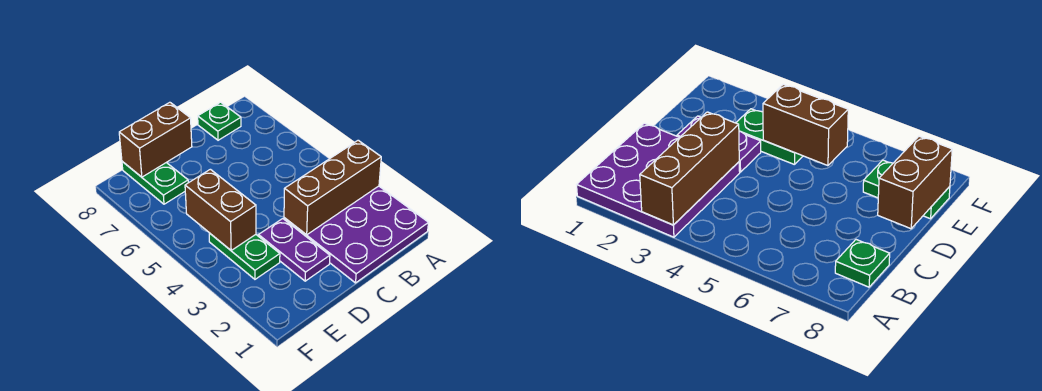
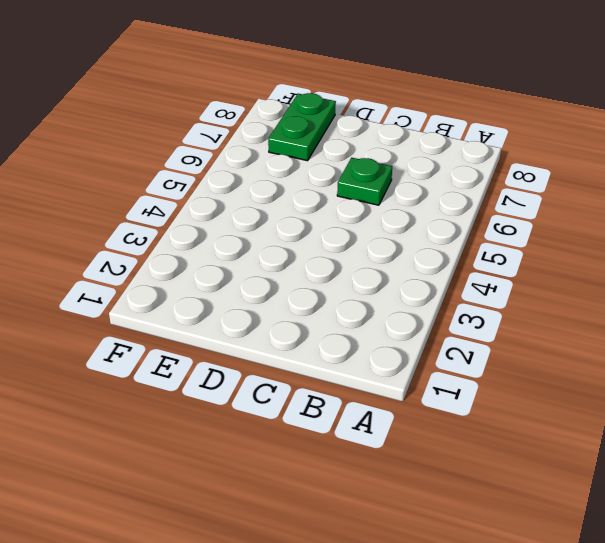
green plate C6 level 1 -> green plate B8 level 1
none -> purple plate A1:C3 level 1
none -> purple plate D2:D3 level 1

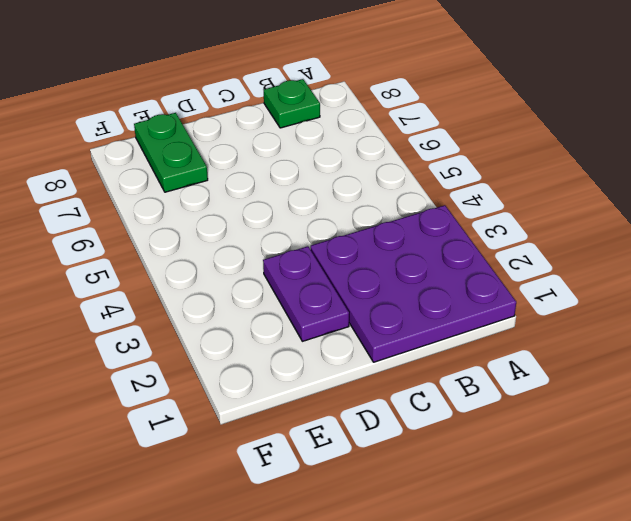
none -> green plate E3:E4 level 1
none -> brown brick A3:C3 level 2

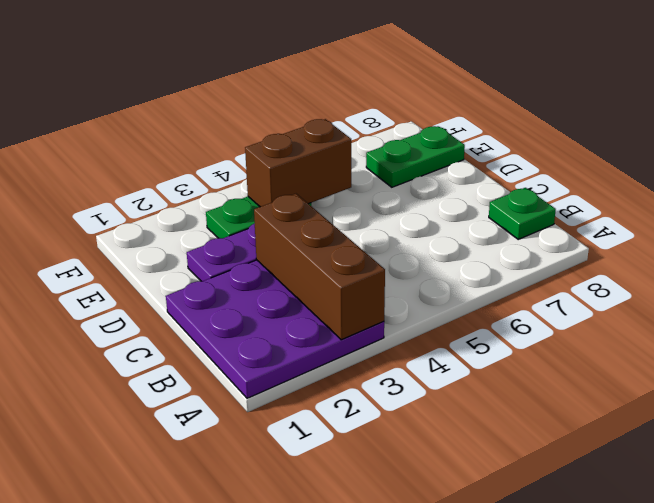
none -> brown brick D8:E8 level 2

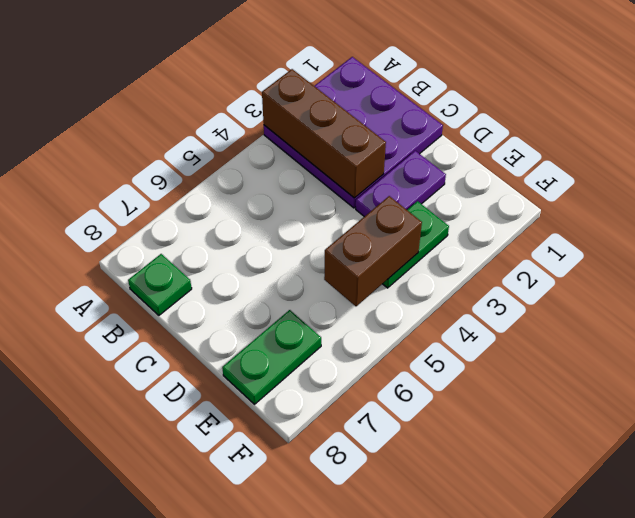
none -> brown brick D8:E8 level 2

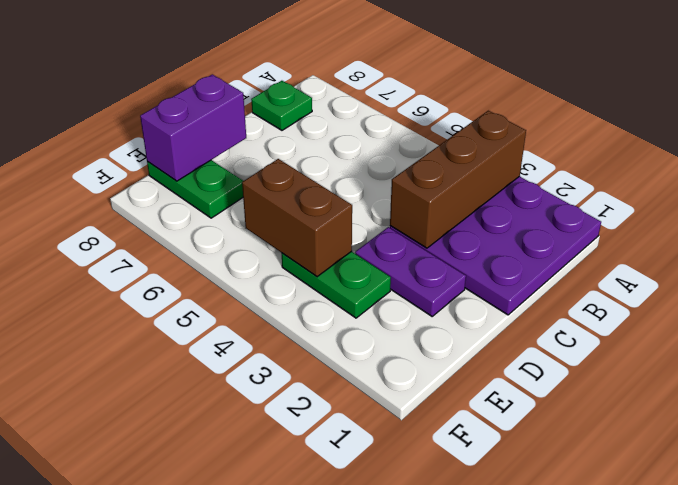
purple brick D8:E8 level 2 -> brown brick D8:E8 level 2

